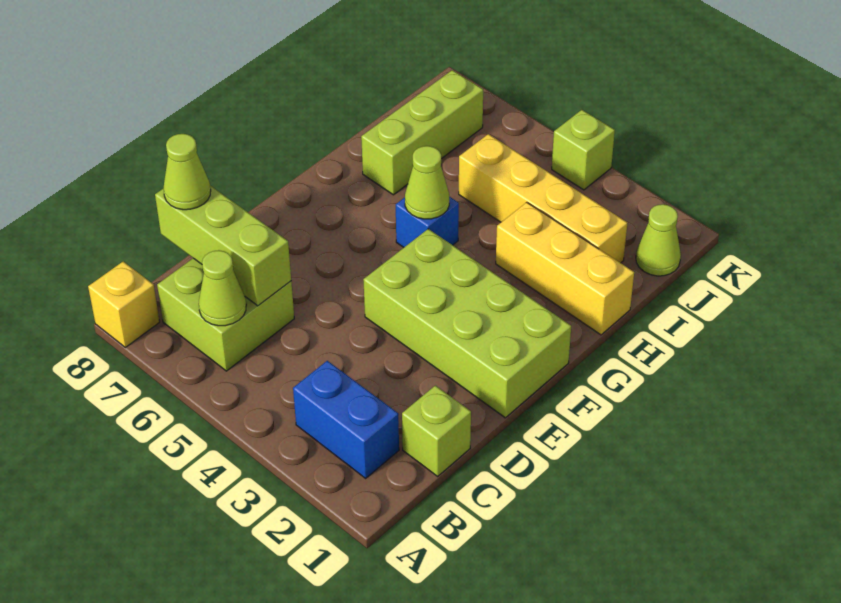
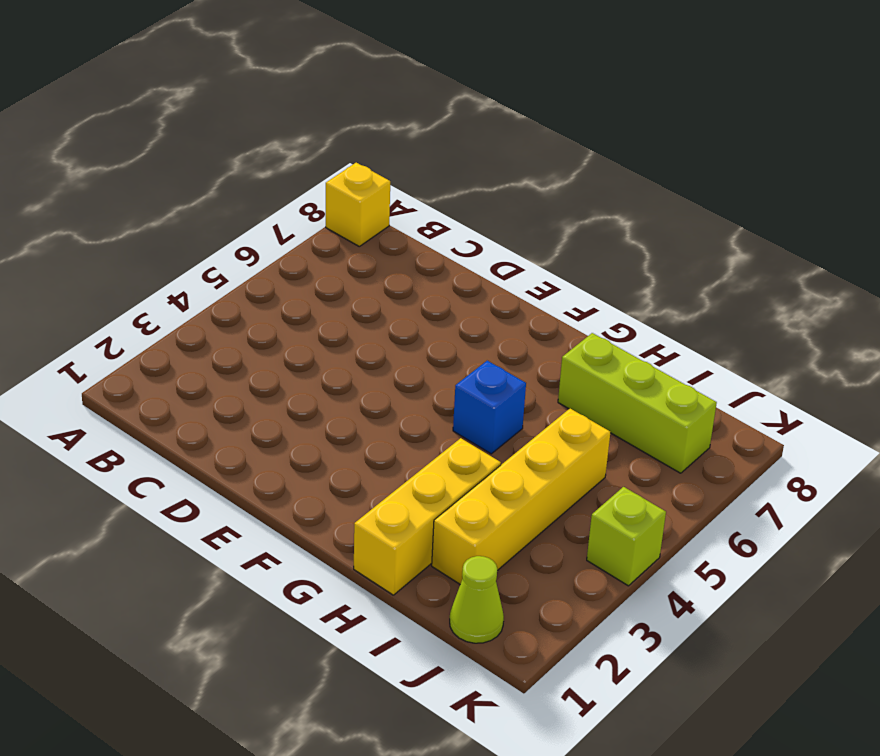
none -> blue brick B2:B3 level 1
none -> lime brick B6:C7 level 1
none -> lime brick C1 level 1

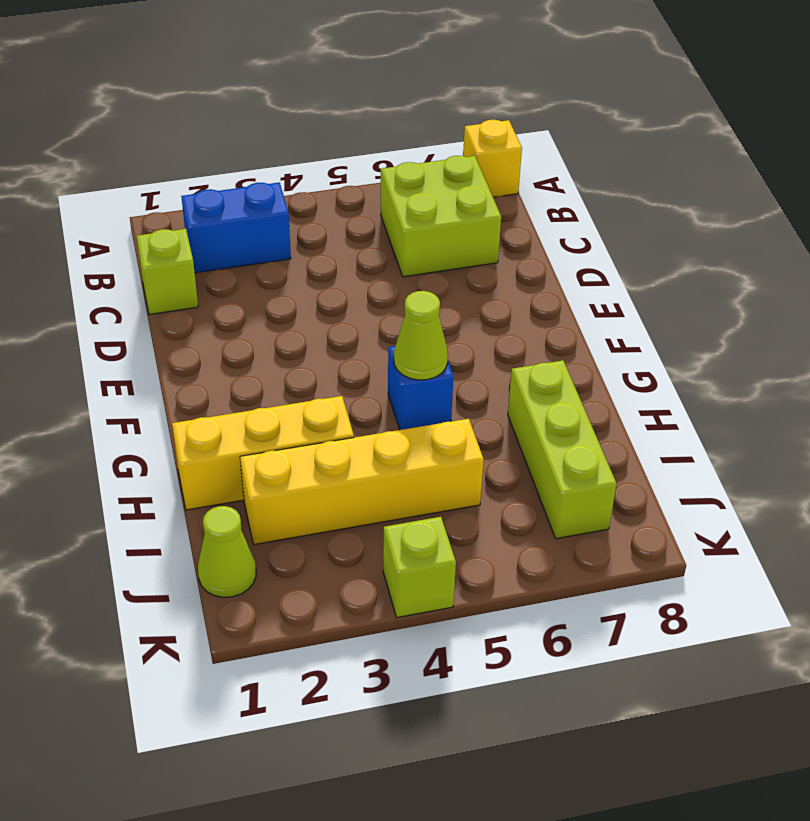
none -> lime brick E1:F4 level 1
none -> lime cone B6 level 2
none -> lime brick C6:C8 level 2

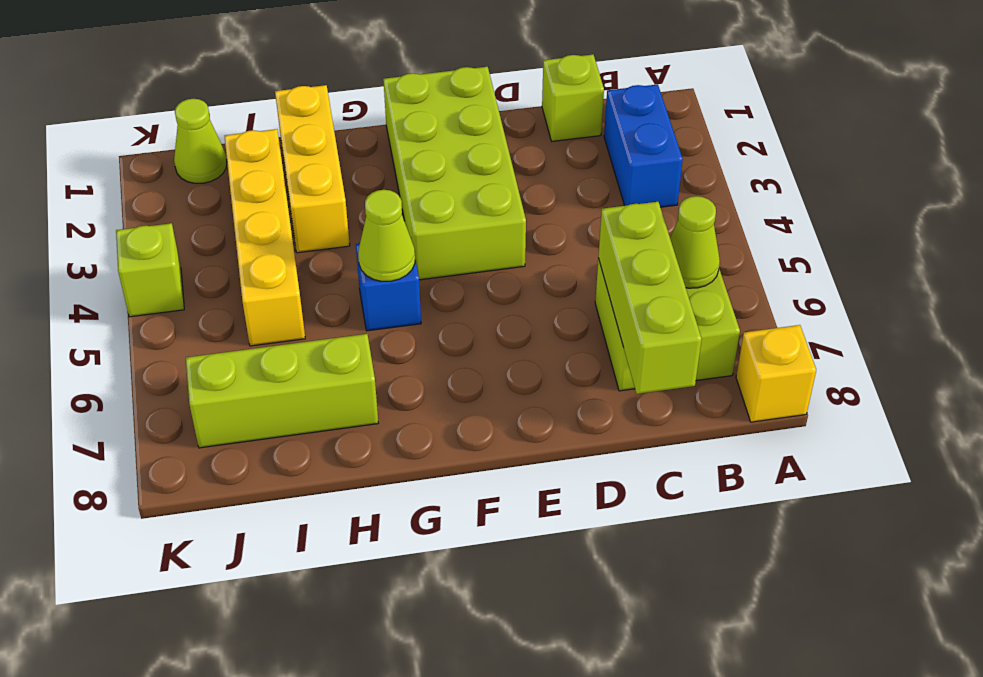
none -> lime cone C8 level 3

